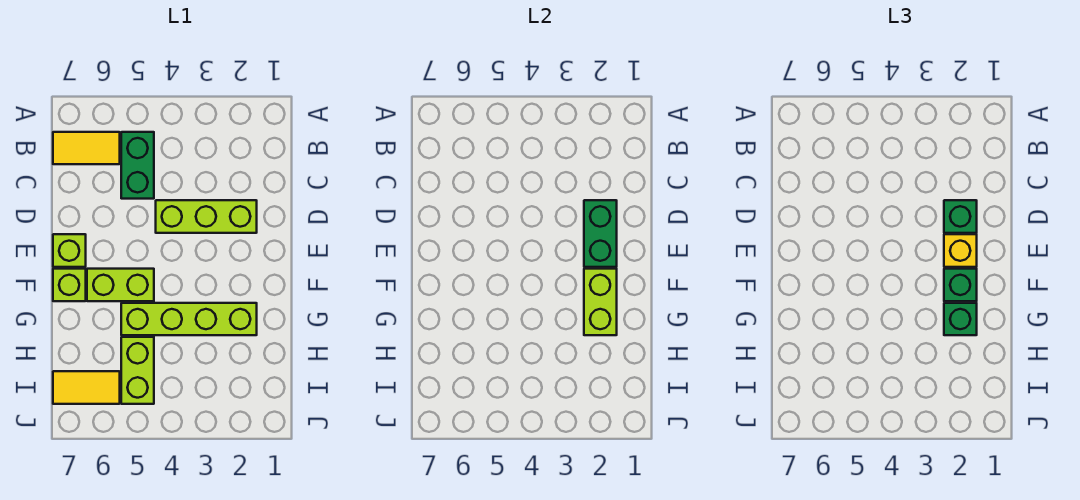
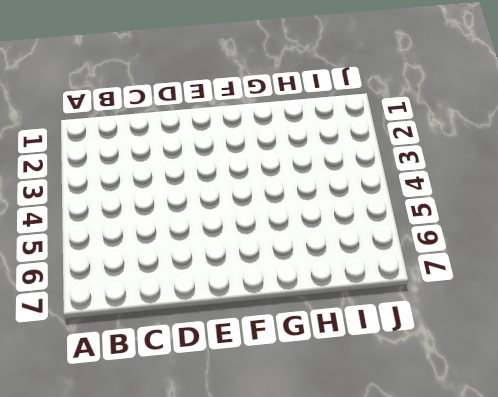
none -> green brick B5:C5 level 1
none -> yellow tile B6:B7 level 1
none -> lime brick D2:D4 level 1

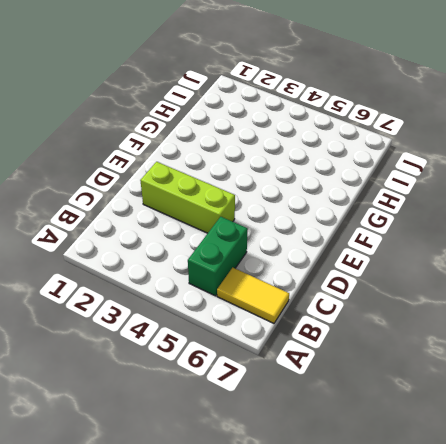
none -> lime brick E7 level 1
none -> lime brick F5:F6 level 1
none -> lime brick F7 level 1

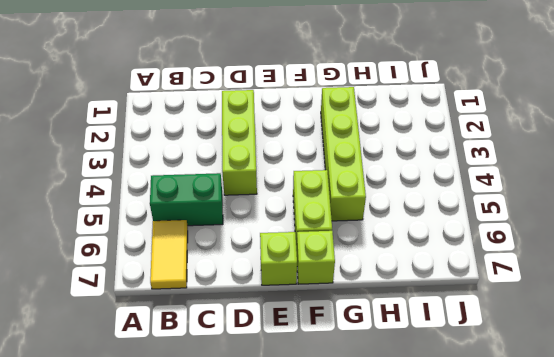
none -> lime brick H5:I5 level 1
none -> yellow tile I6:I7 level 1
none -> green brick D2:E2 level 2

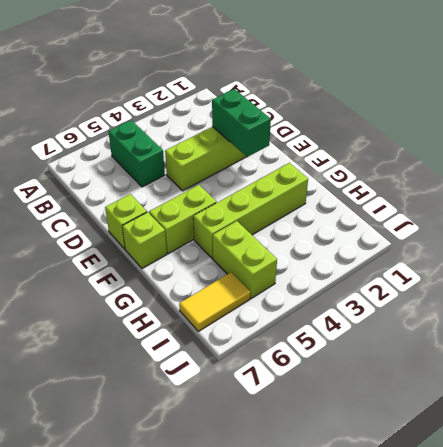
none -> yellow tile B6:B7 level 1
none -> lime brick F2:G2 level 2
none -> green brick D2 level 3

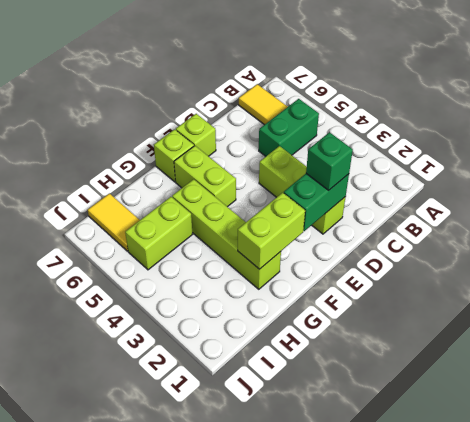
none -> yellow brick E2 level 3
none -> green brick F2 level 3
none -> green brick G2 level 3

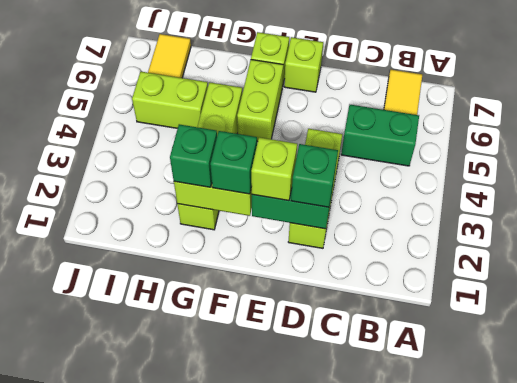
lime brick E2 level 3 -> yellow brick E2 level 3

